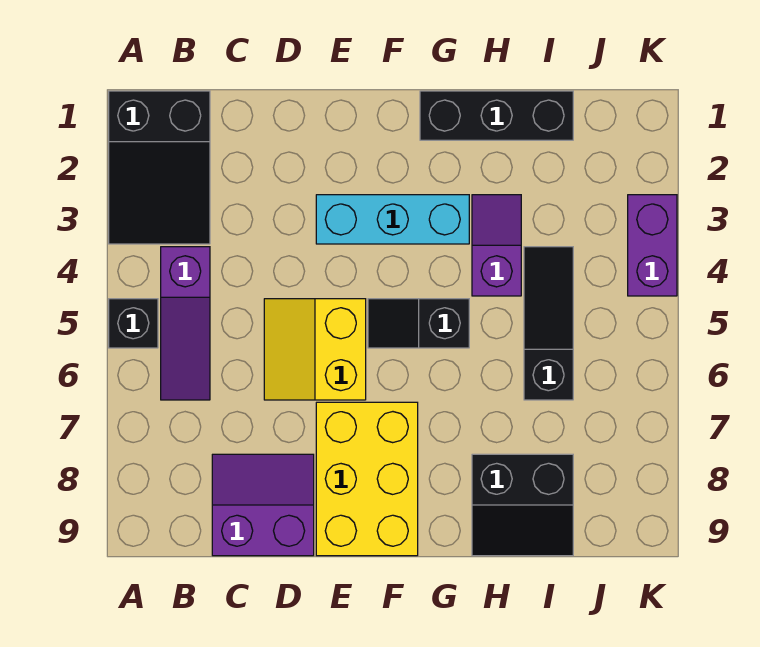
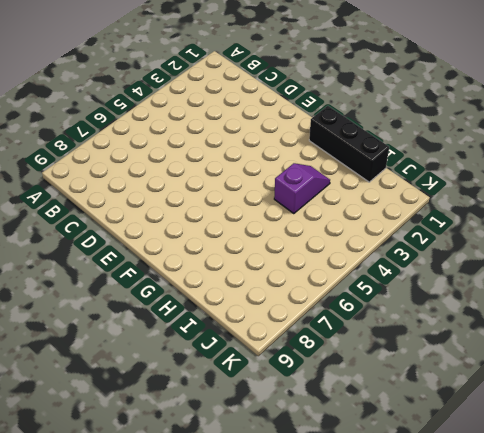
none -> black slope A1:B3 level 1 top 1
none -> black brick A5 level 1
none -> purple slope B4:B6 level 1 top 4

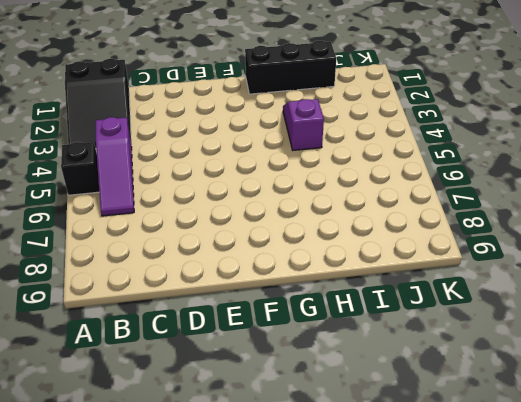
none -> purple slope C8:D9 level 1 top 9
none -> yellow slope D5:E6 level 1 top E
none -> cyan brick E3:G3 level 1

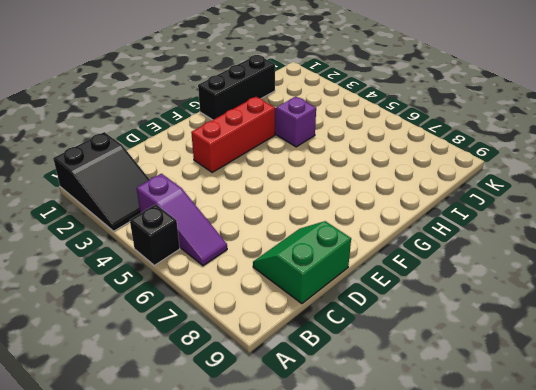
green slope C8:D9 level 1 top 9 -> purple slope C8:D9 level 1 top 9
red brick E3:G3 level 1 -> cyan brick E3:G3 level 1
none -> yellow slope D5:E6 level 1 top E
none -> yellow brick E7:F9 level 1
none -> black slope F5:G5 level 1 top G

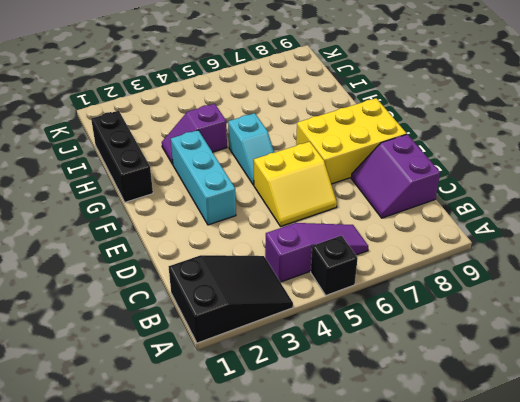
cyan slope F5:G5 level 1 top G -> black slope F5:G5 level 1 top G
none -> black slope H8:I9 level 1 top 8
none -> black slope I4:I6 level 1 top 6
none -> purple brick K3:K4 level 1

